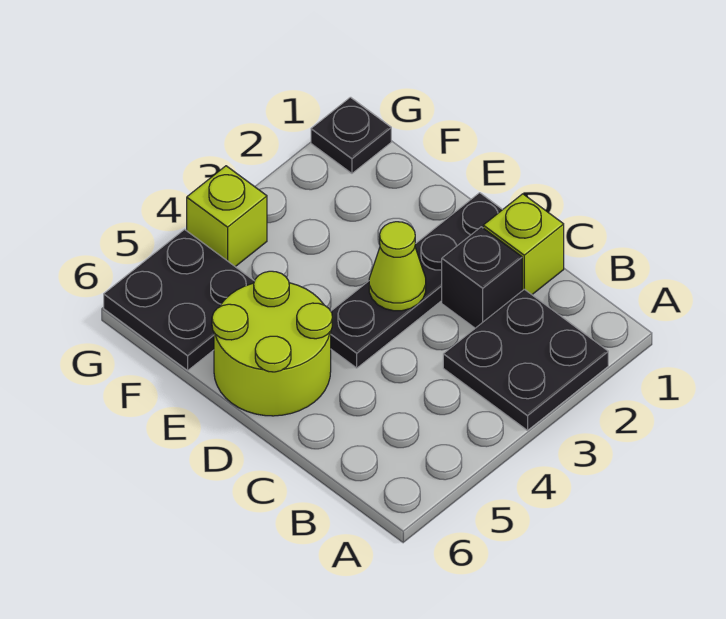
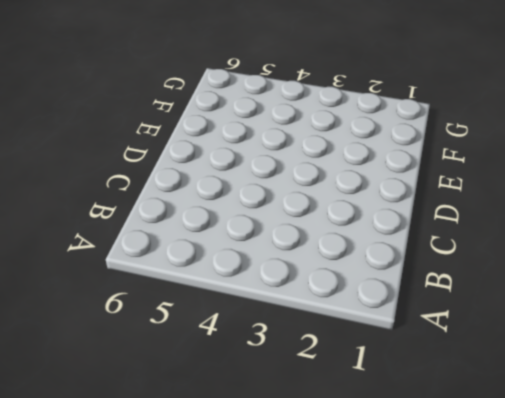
none -> black plate A2:B3 level 1
none -> lime brick C1 level 1

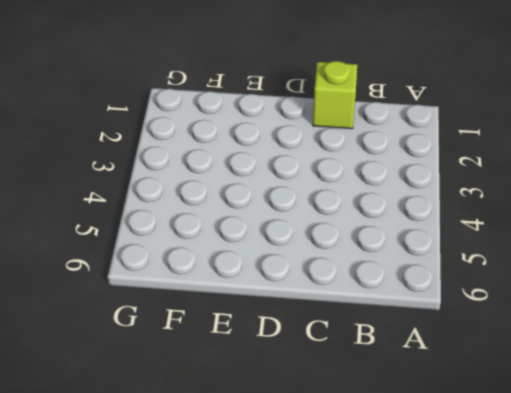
none -> black plate A2:B3 level 1
none -> black brick C2 level 1

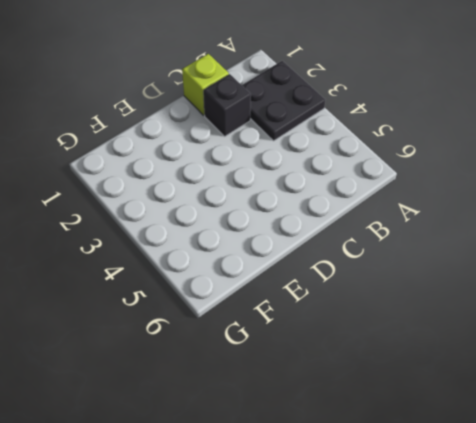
none -> black plate D1:D4 level 1
none -> lime round brick D5:E6 level 1

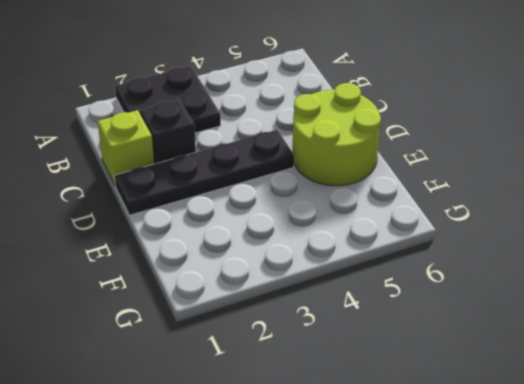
none -> black plate F5:G6 level 1
none -> black plate G1 level 1

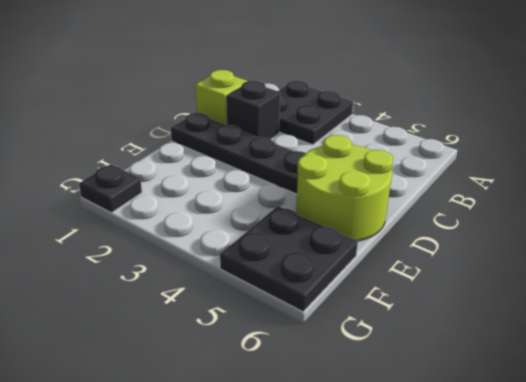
none -> lime brick G4 level 1
none -> lime cone D3 level 2

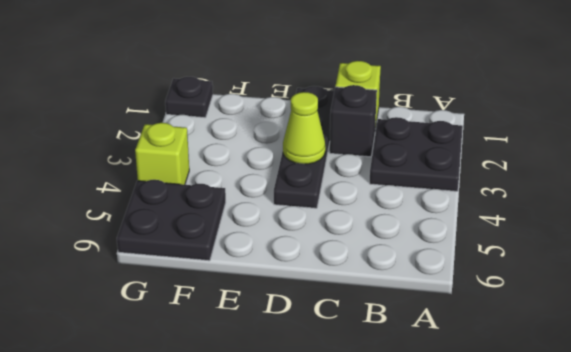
none -> lime round brick D5:E6 level 1

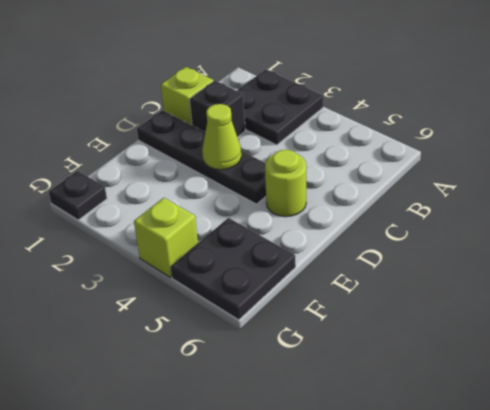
lime round brick D5 level 1 -> lime round brick D5:E6 level 1

